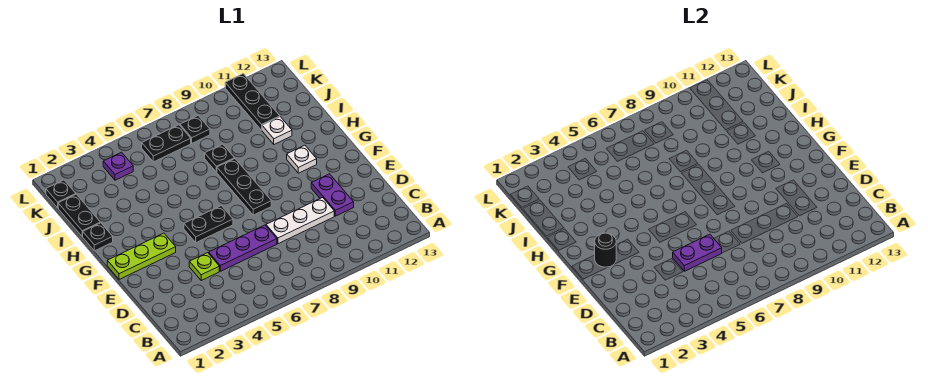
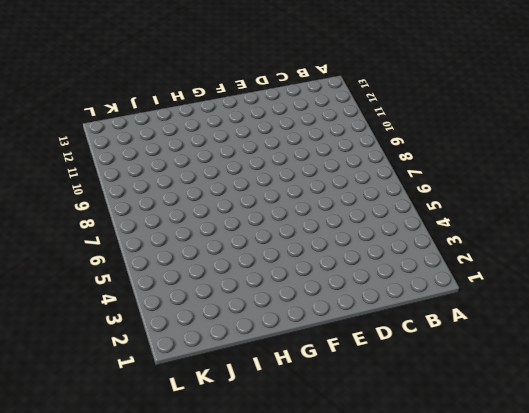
none -> lime plate D4 level 1
none -> purple plate D5:D7 level 1
none -> white plate D8:D10 level 1

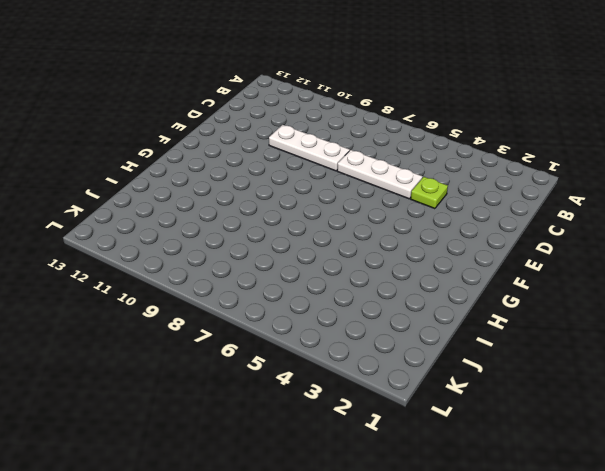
white plate D5:D7 level 1 -> purple plate D5:D7 level 1
none -> purple plate D11:E11 level 1
none -> lime plate F1:F3 level 1
none -> black plate F5:F6 level 1

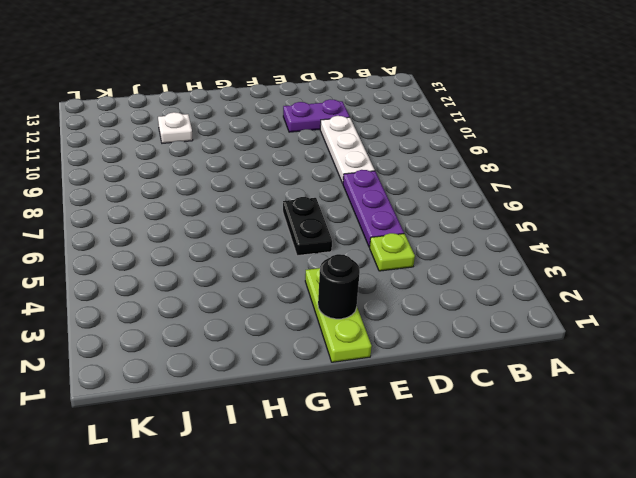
none -> black plate F8:H8 level 1
none -> white plate G11 level 1
none -> black plate H1 level 1

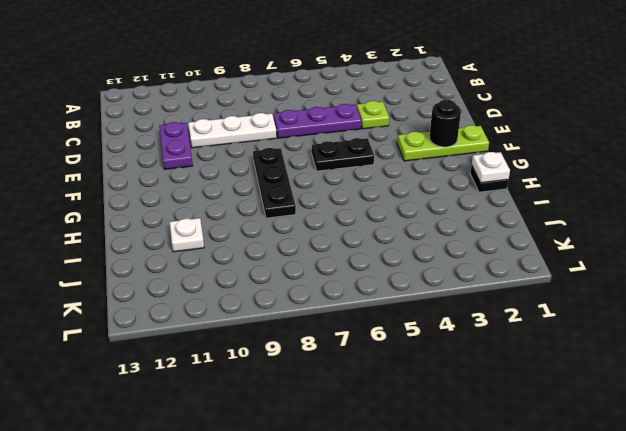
white plate H1 level 2 -> white plate G11 level 1
none -> black plate I1:J1 level 1
none -> black plate I8 level 1
none -> black plate J11:L11 level 1

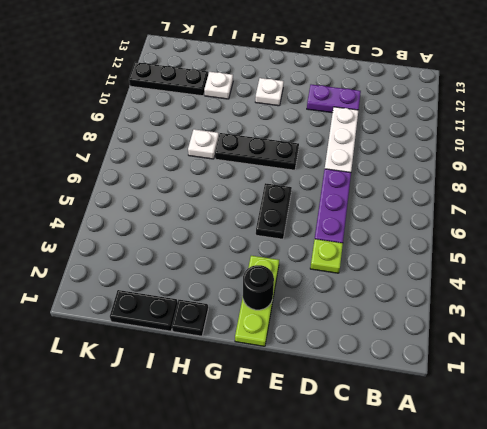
white plate I8 level 1 -> black plate I8 level 1
none -> black plate K1 level 1
none -> purple plate K4 level 1
none -> black plate K6:K7 level 1

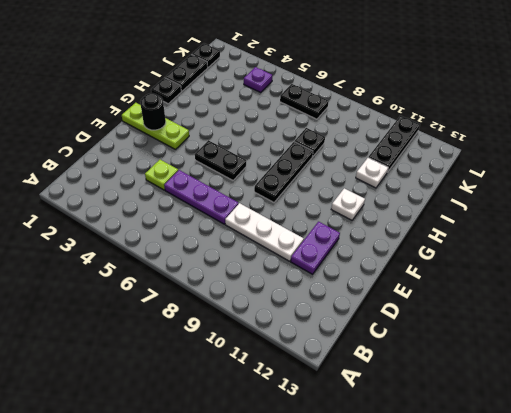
none -> black plate K8 level 1
none -> purple plate D5:D6 level 2

